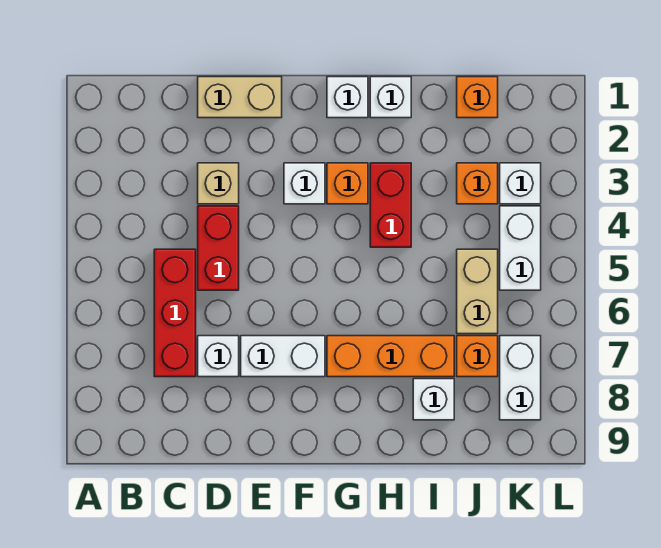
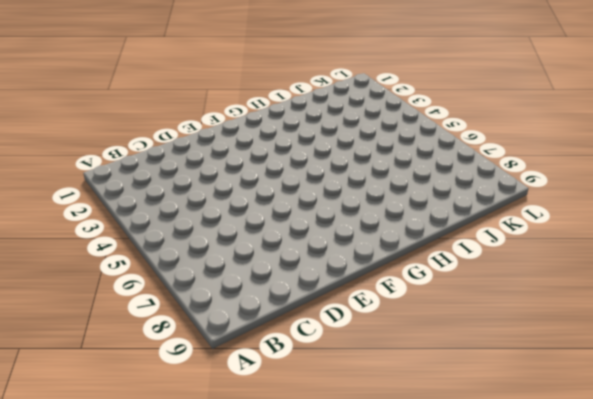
none -> red brick C5:C7 level 1
none -> tan brick D1:E1 level 1
none -> tan brick D3 level 1

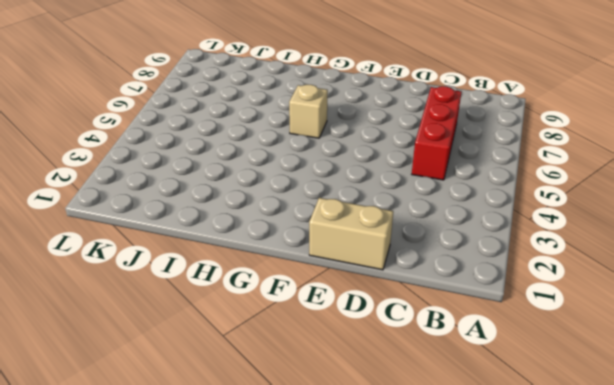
tan brick G6 level 1 -> tan brick D3 level 1
none -> red brick D4:D5 level 1
none -> white brick D7 level 1
none -> white brick E7:F7 level 1

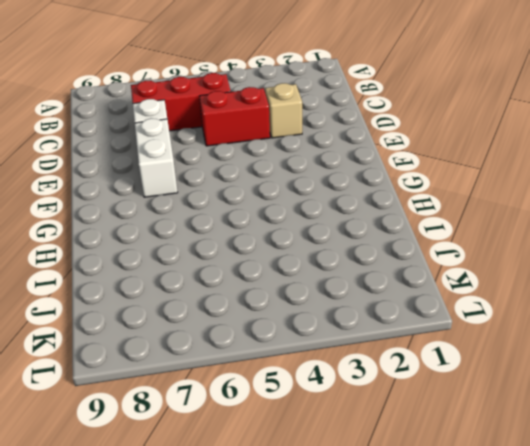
none -> tan brick D1:E1 level 1
none -> white brick F3 level 1
none -> white brick G1 level 1

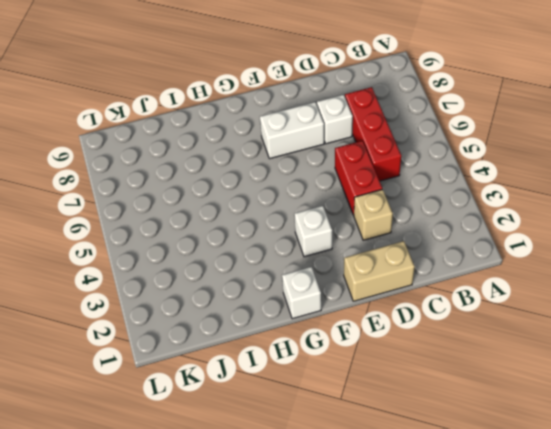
none -> orange brick G3 level 1
none -> orange brick G7:I7 level 1
none -> white brick H1 level 1

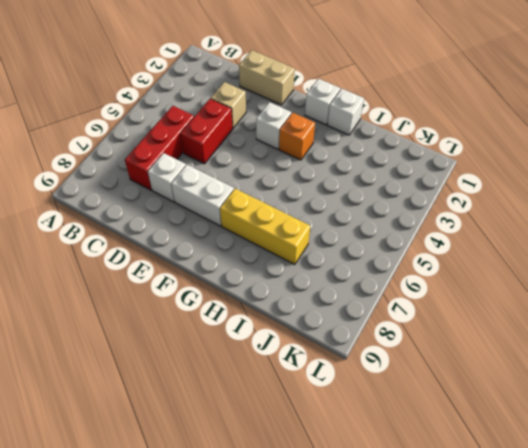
yellow brick G7:I7 level 1 -> orange brick G7:I7 level 1
none -> red brick H3:H4 level 1
none -> white brick I8 level 1
none -> orange brick J1 level 1

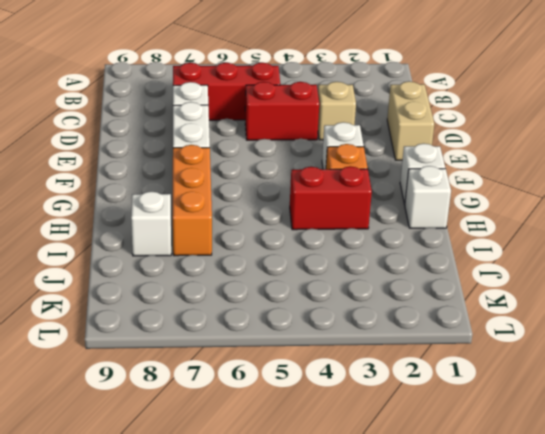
none -> orange brick J1 level 1
none -> orange brick J3 level 1
none -> tan brick J5:J6 level 1

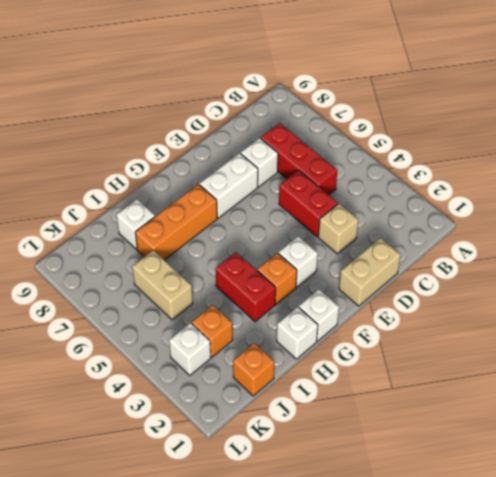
none -> orange brick J7 level 1
none -> white brick K4:K5 level 1
none -> white brick K7:K8 level 1

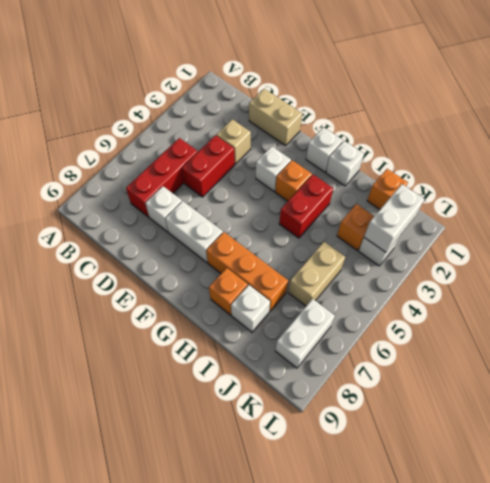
orange brick H8 level 1 -> orange brick J7 level 1
white brick K2:K3 level 2 -> white brick K4:K5 level 1

